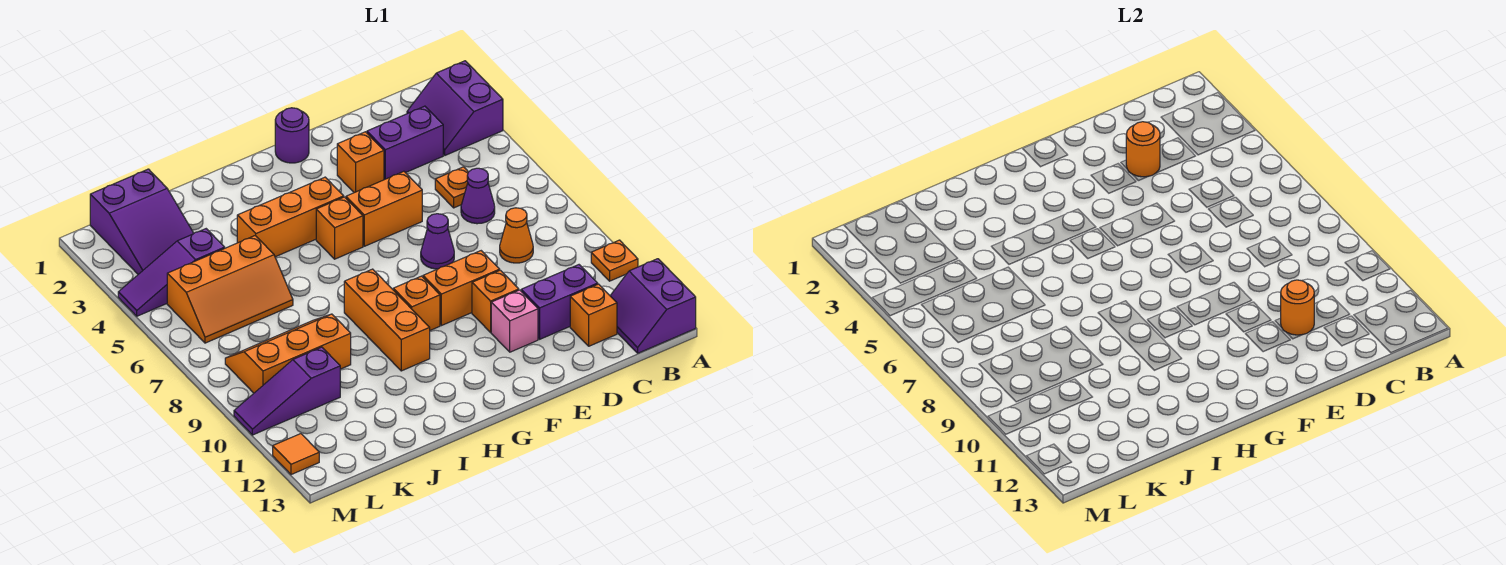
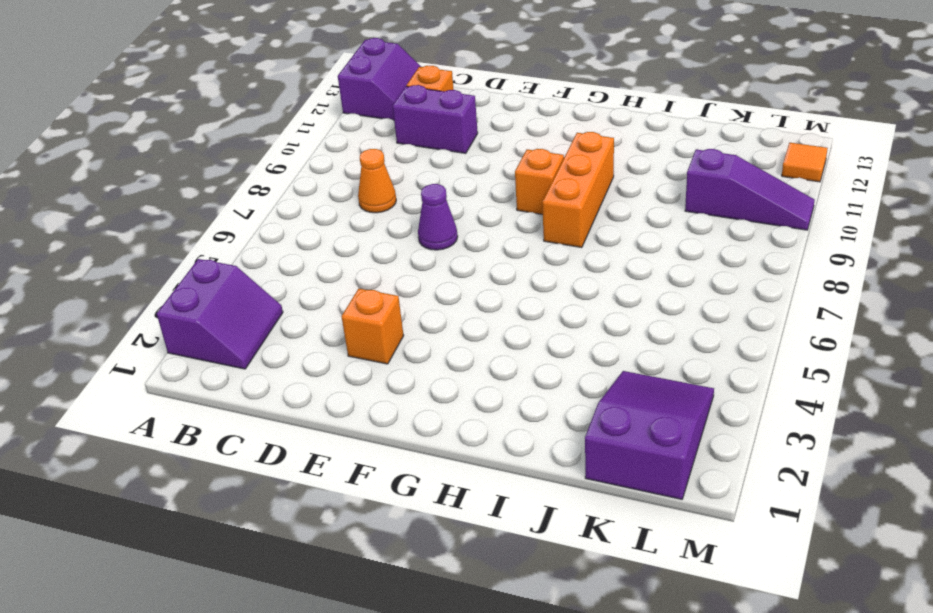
none -> orange plate A10 level 1
none -> purple brick C3:D3 level 1
none -> orange plate C5 level 1

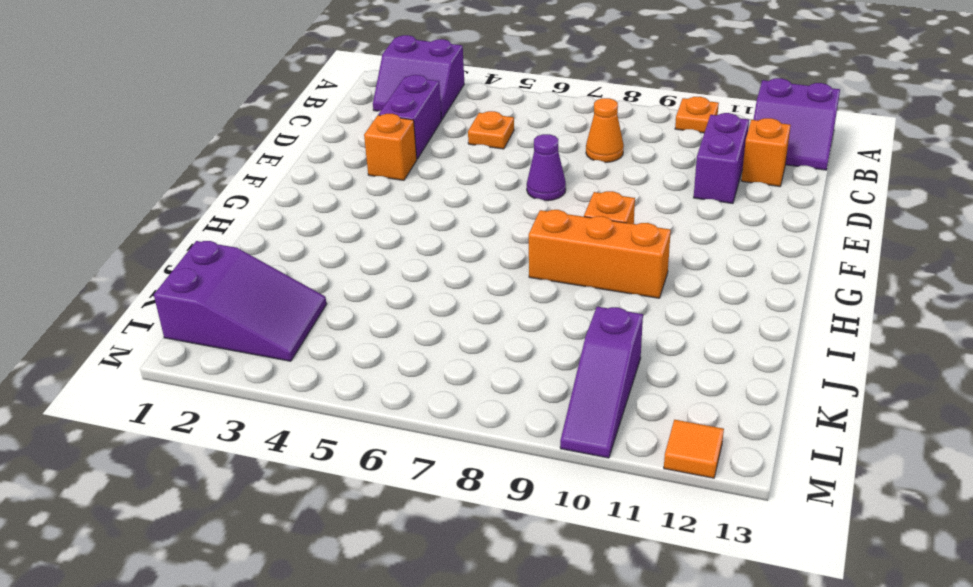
none -> purple cone C6 level 1
none -> orange brick E5:F5 level 1
none -> orange brick E9:F9 level 1

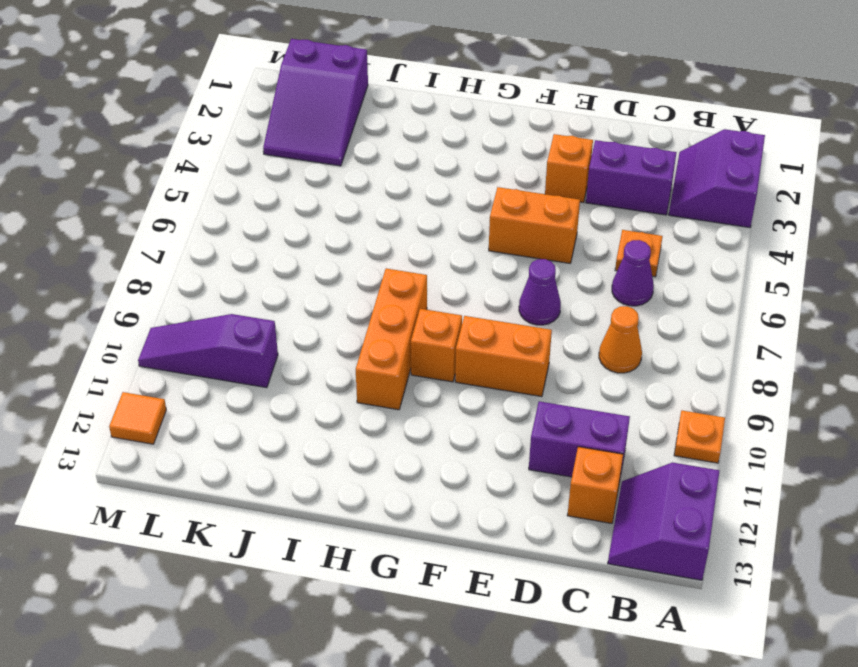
none -> orange brick E10 level 1
none -> pink brick E11 level 1
none -> purple round brick F1 level 1

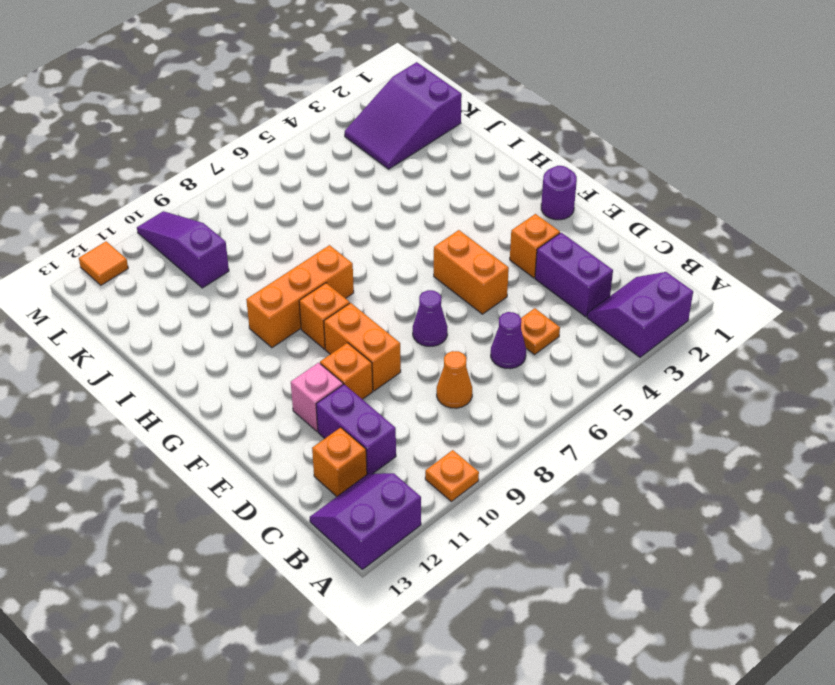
none -> orange brick G4:I4 level 1
none -> orange brick G5 level 1
none -> orange slope J5:L6 level 1 top 5

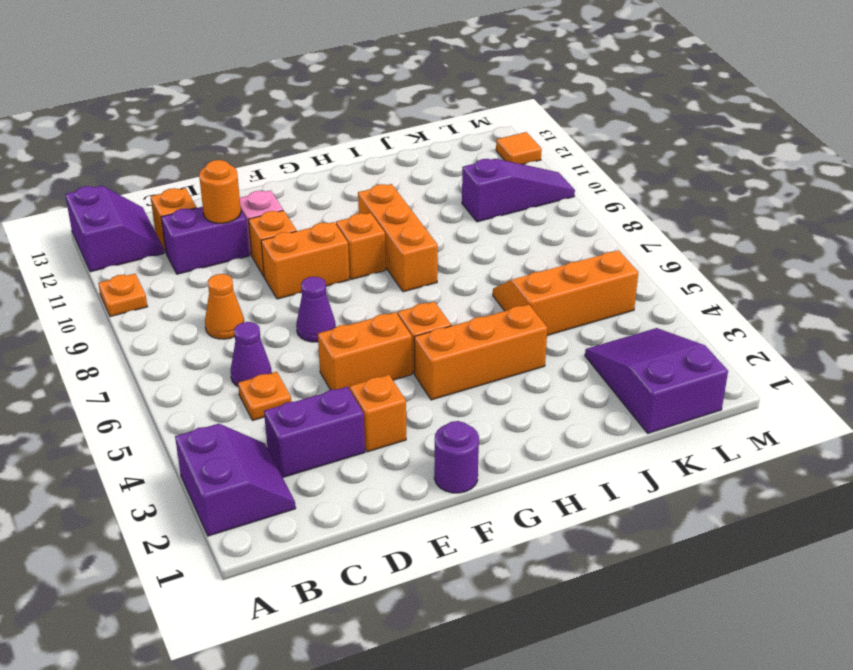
none -> orange slope J8:L9 level 1 top 9
none -> purple slope K4:M4 level 1 top K
none -> orange round brick D3 level 2

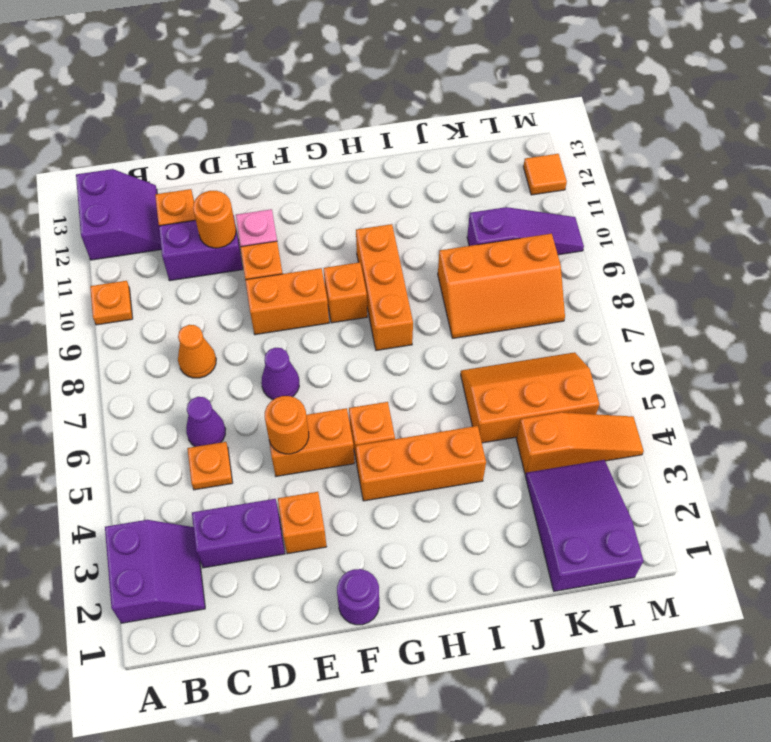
orange round brick E5 level 2 -> orange round brick D3 level 2
orange slope K4:M4 level 1 top K -> purple slope K4:M4 level 1 top K

